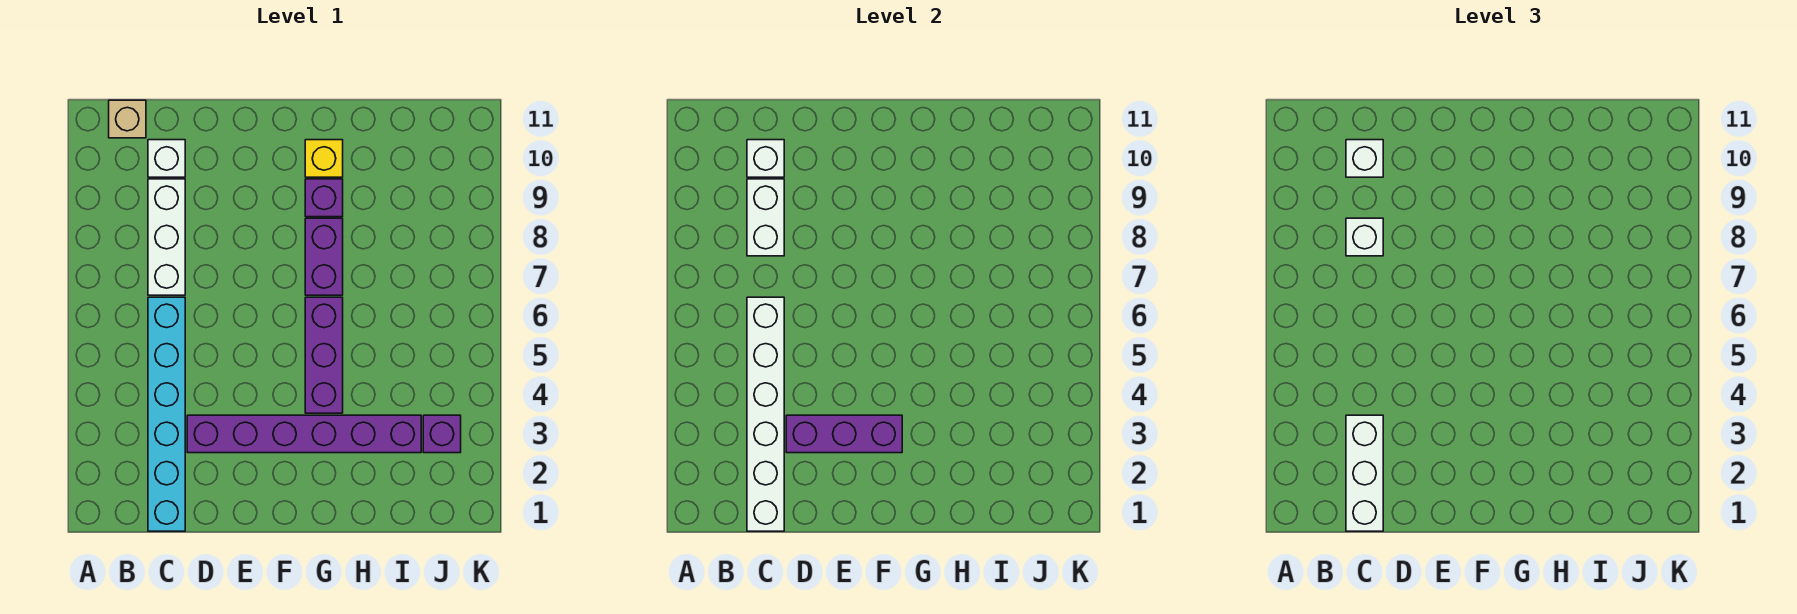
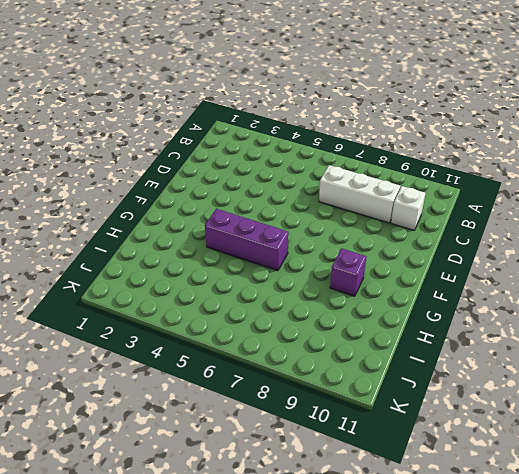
none -> tan brick B11 level 1
none -> cyan brick C1:C6 level 1
none -> purple brick D3:I3 level 1

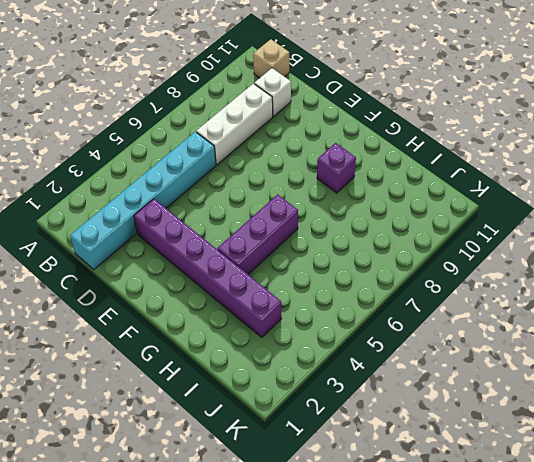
none -> purple brick G7:G8 level 1
none -> yellow brick G10 level 1
none -> purple brick J3 level 1

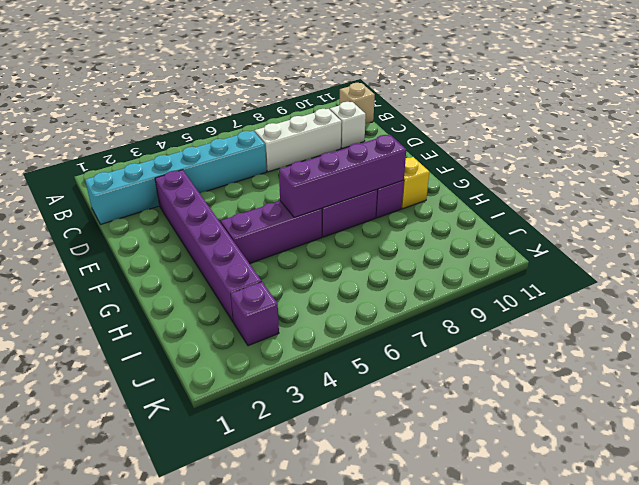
purple brick G6:G9 level 2 -> none
none -> white brick C1:C6 level 2
none -> white brick C8:C9 level 2
none -> white brick C10 level 2

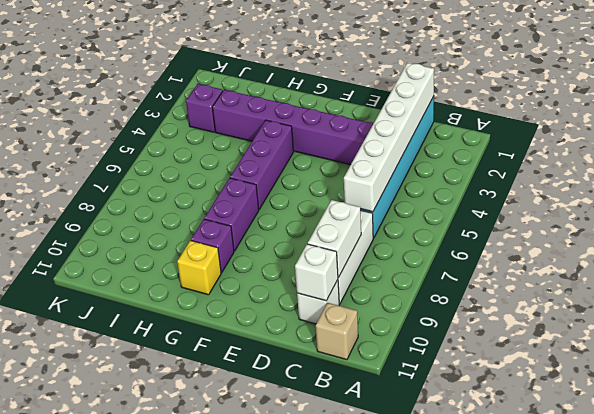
none -> purple brick D3:F3 level 2
none -> white brick C1:C3 level 3
none -> white brick C8 level 3

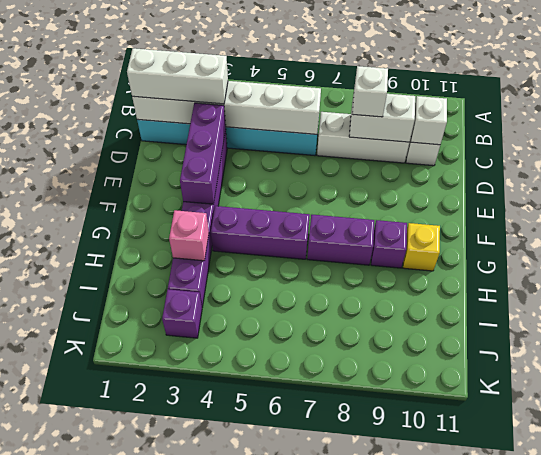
pink brick H3 level 2 -> none
none -> tan brick B11 level 1
none -> white brick C10 level 3

